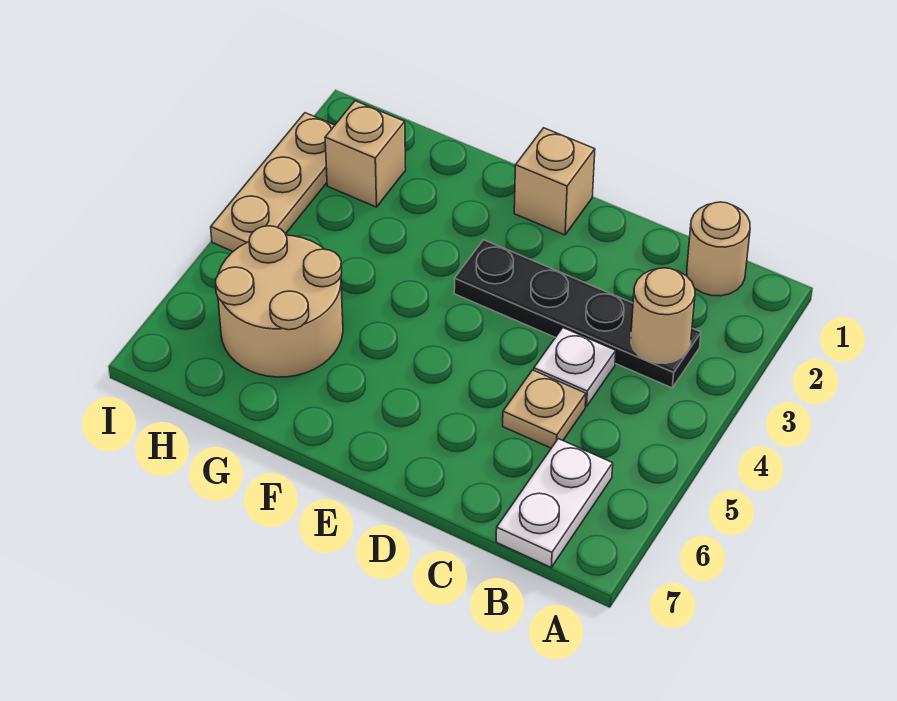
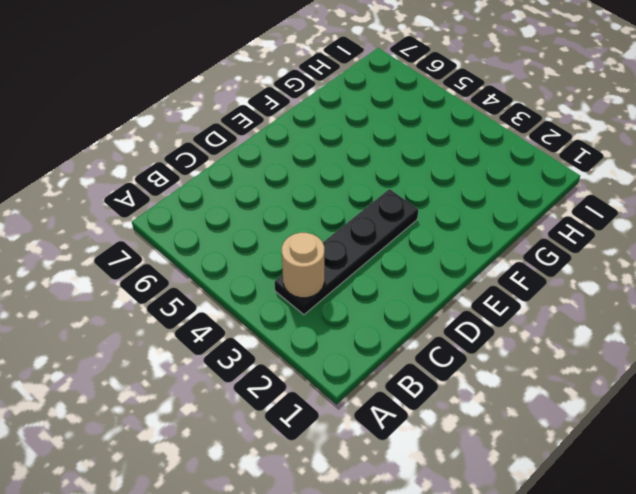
none -> tan round brick B1 level 1
none -> white plate B6:B7 level 1

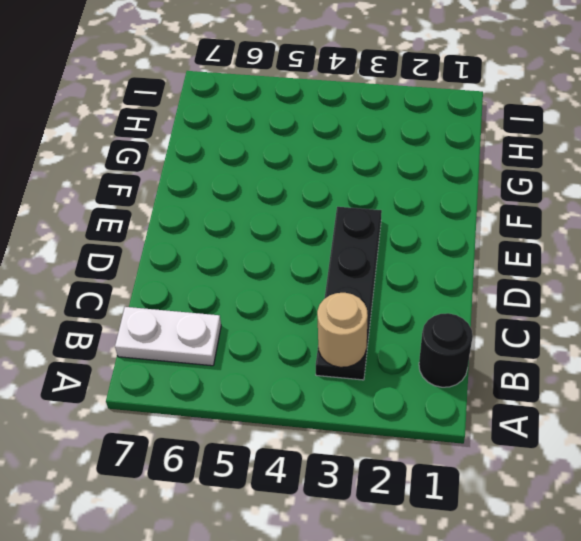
black round brick B1 level 1 -> tan round brick B1 level 1
none -> white plate C4 level 1
none -> tan plate C5 level 1

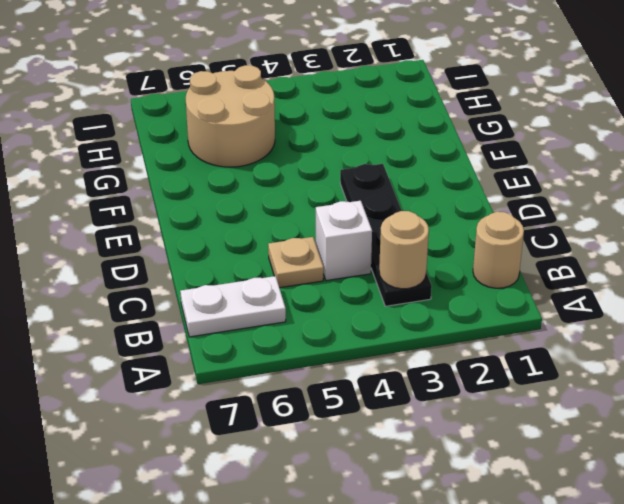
white brick C4 level 1 -> white plate C4 level 1
none -> tan brick E1 level 1
none -> tan brick H2 level 1

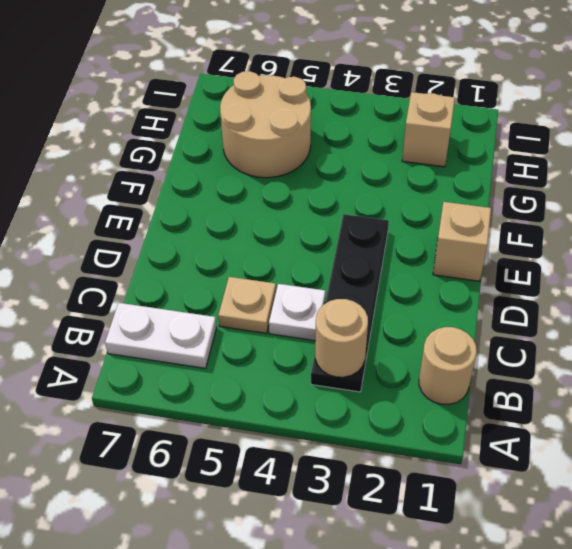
none -> tan plate I2:I4 level 1

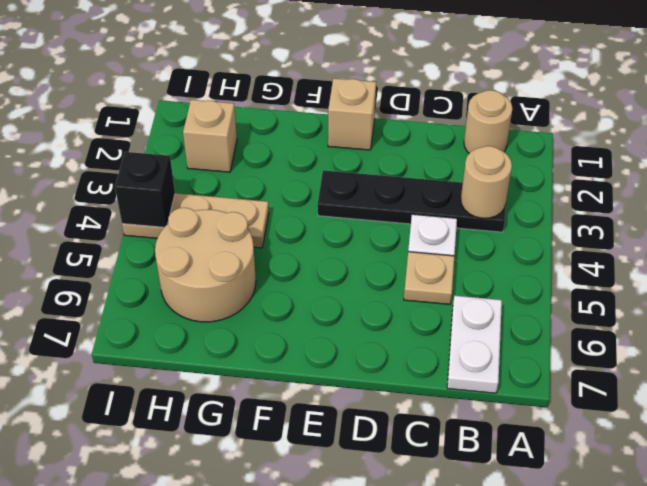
tan plate G4:I4 level 1 -> tan plate I2:I4 level 1
black brick I4 level 2 -> none

